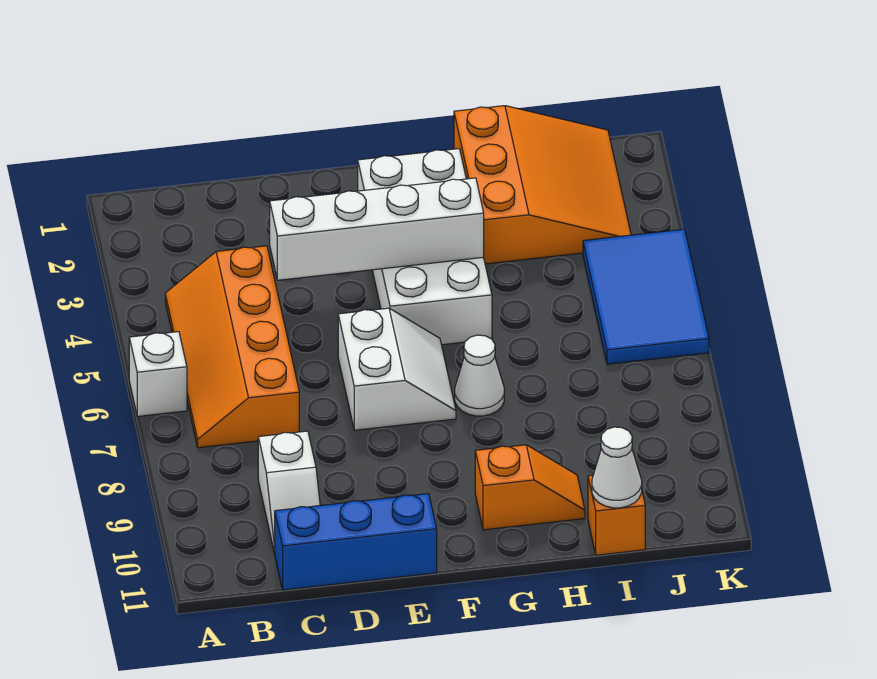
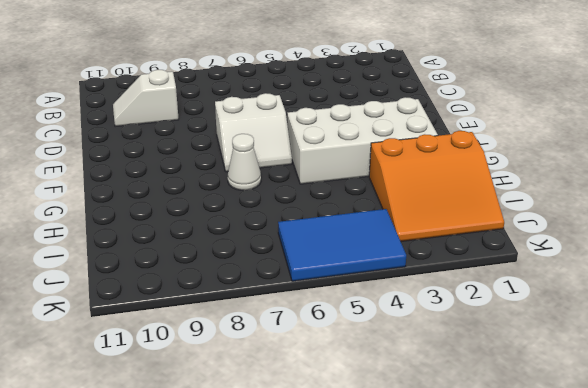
none -> white brick A6 level 1
none -> orange slope B4:C7 level 1 top C
none -> blue brick C11:E11 level 1

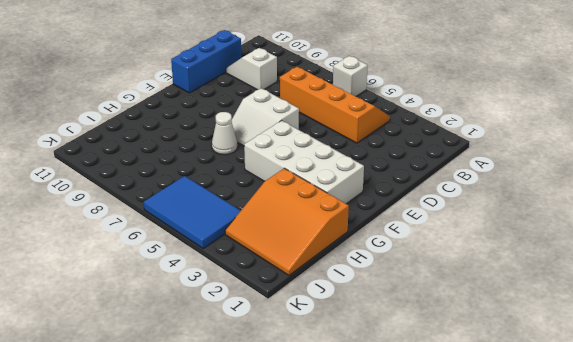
none -> orange slope G10:H10 level 1 top G
none -> orange brick I11 level 1
none -> white brick D4:G4 level 2

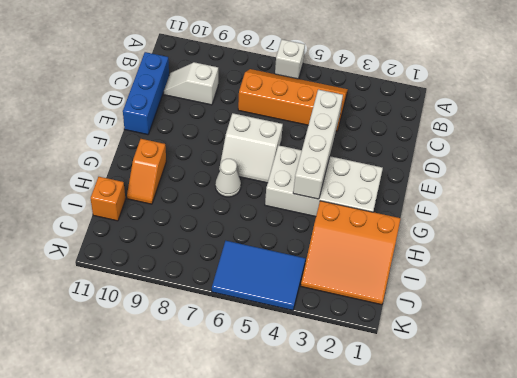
none -> white cone I11 level 2

